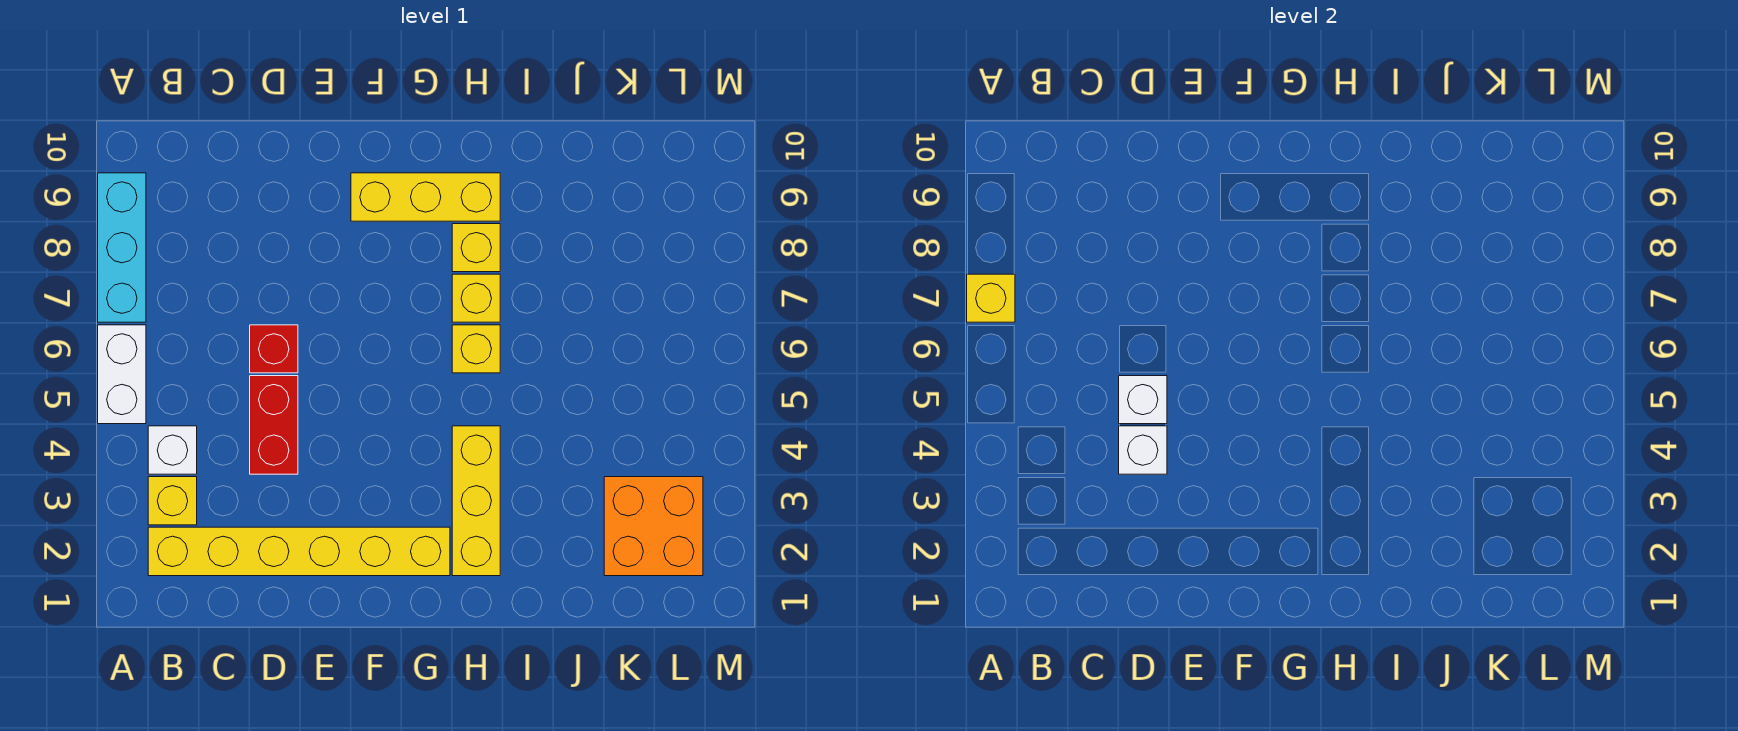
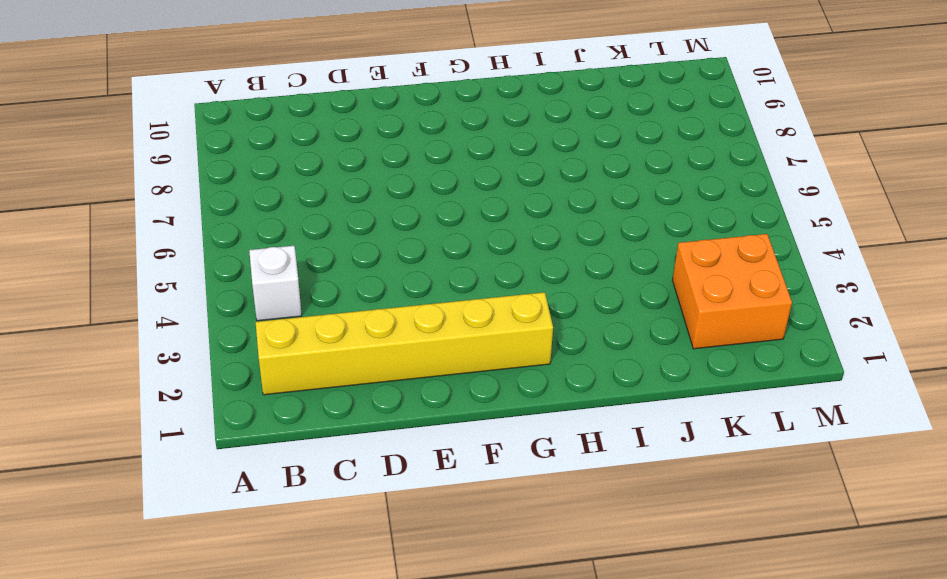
none -> white brick A5:A6 level 1
none -> cyan brick A7:A9 level 1
none -> yellow brick B3 level 1

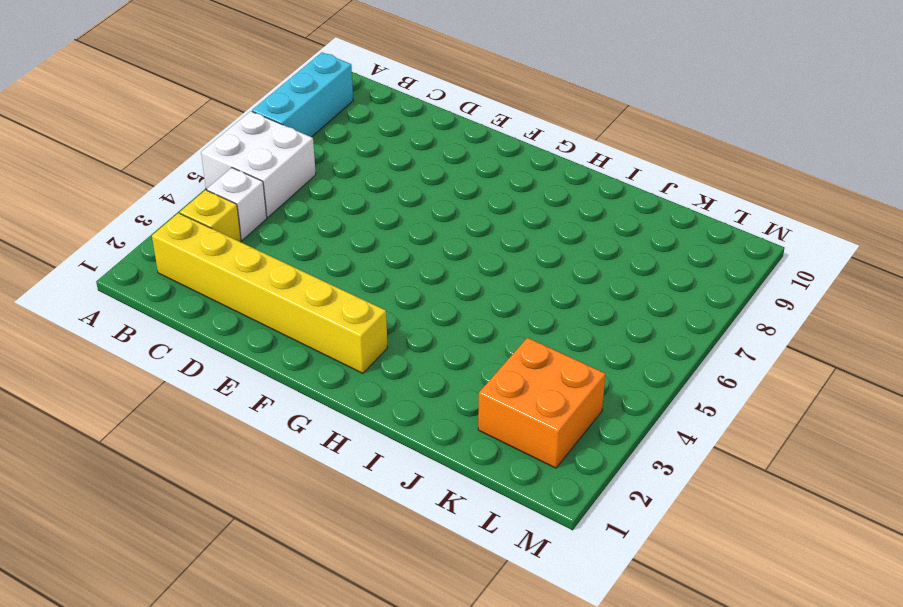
white brick A5:B6 level 1 -> white brick A5:A6 level 1
none -> red brick D4:D5 level 1
none -> red brick D6 level 1
none -> yellow brick F9:H9 level 1

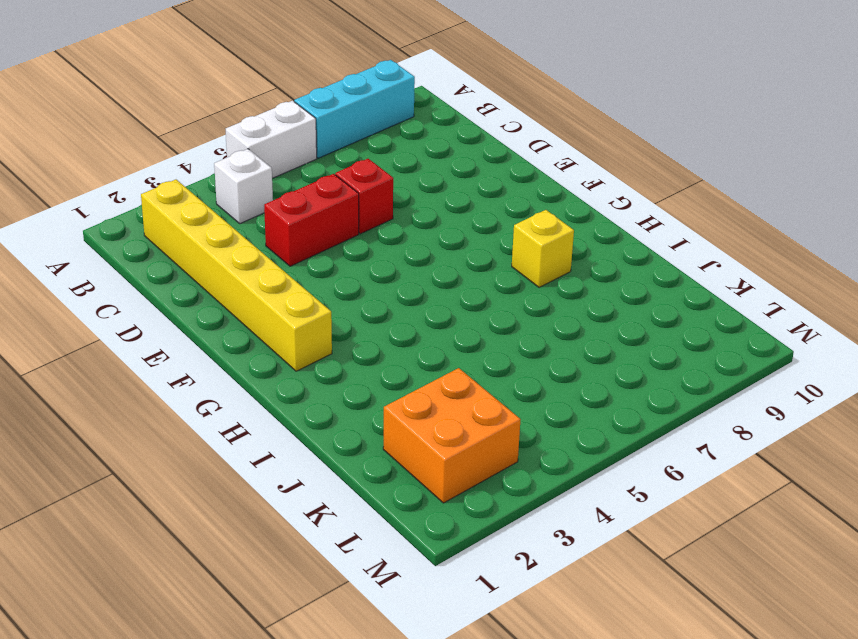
none -> yellow brick B3 level 1
none -> yellow brick F9:H9 level 1
none -> yellow brick H2:H4 level 1

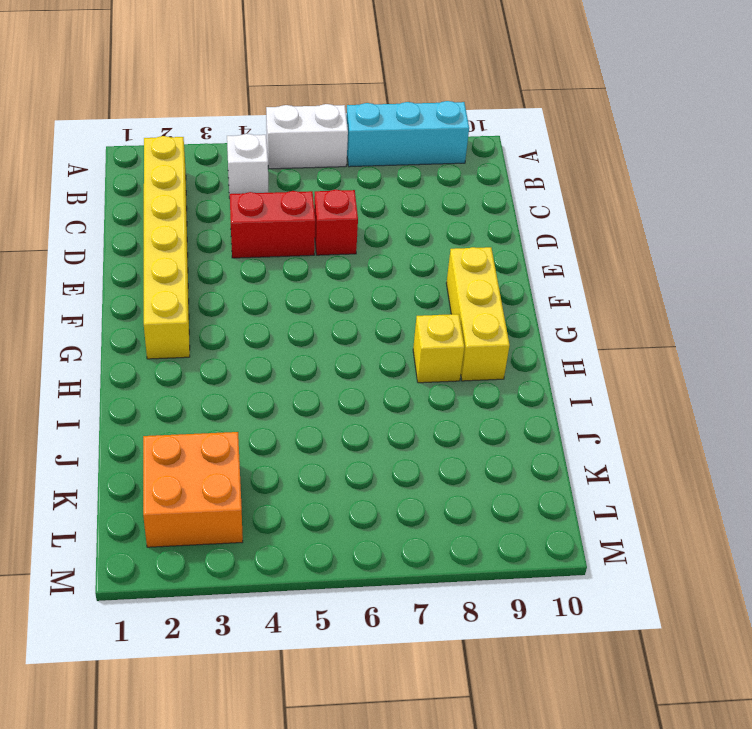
none -> yellow brick B3 level 1
none -> yellow brick H2:H4 level 1
none -> yellow brick H6 level 1

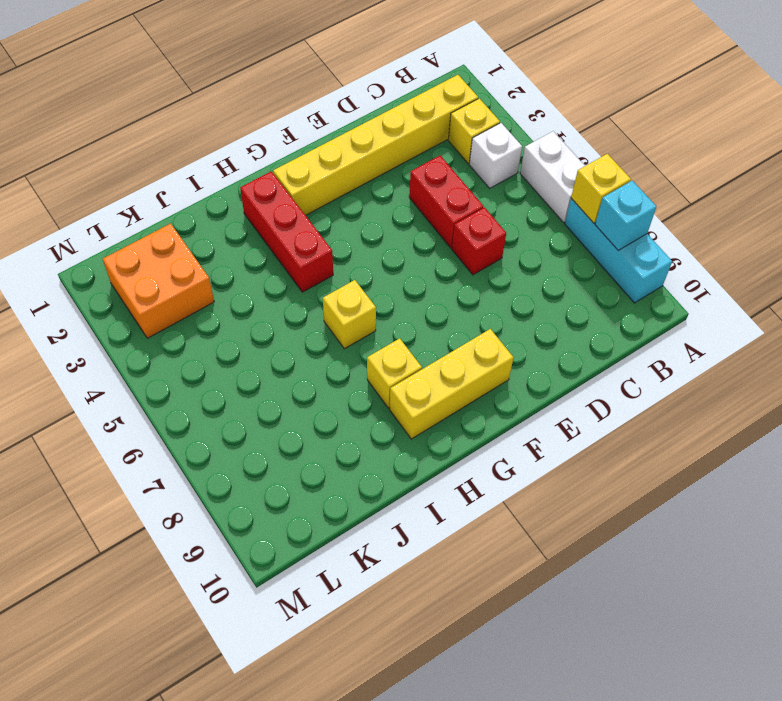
cyan brick A8 level 2 -> none
red brick H2:H4 level 1 -> yellow brick H2:H4 level 1
none -> yellow brick H7 level 1
none -> white brick D4 level 2
none -> white brick D5 level 2

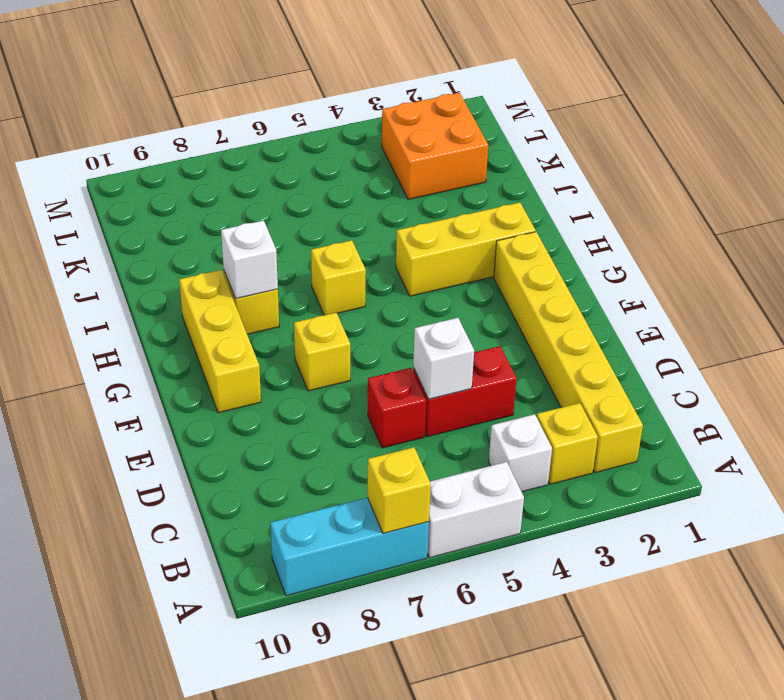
yellow brick F7 level 1 -> yellow brick H7 level 1
white brick H8 level 2 -> white brick D4 level 2

